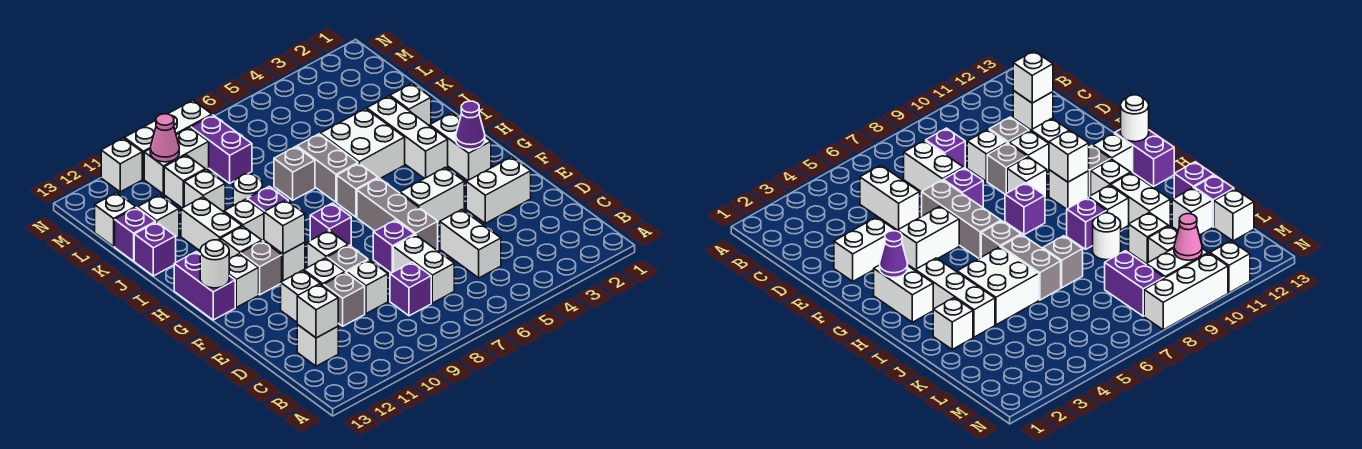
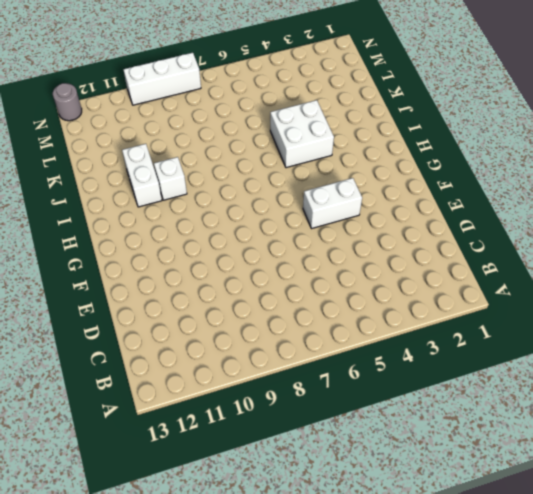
grey round brick N13 level 1 -> none
none -> white brick C5:D5 level 1
none -> white brick C7:D7 level 1
none -> purple brick C8 level 1
none -> white brick C12 level 1

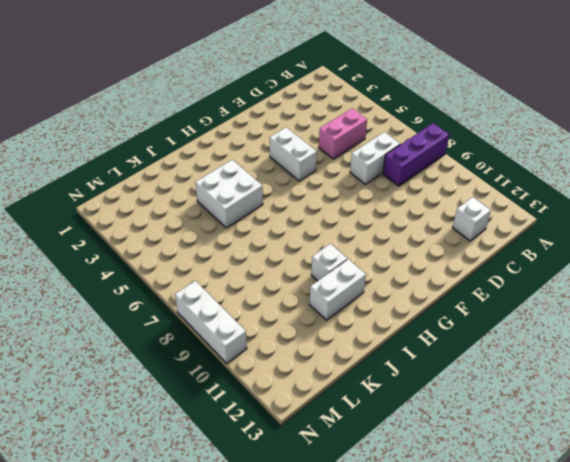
purple brick A8:C8 level 1 -> purple brick C8 level 1
pink brick C5:D5 level 1 -> white brick C5:D5 level 1
none -> white brick D9 level 1
none -> grey brick D10 level 1
none -> white brick E2:E3 level 1
none -> grey brick E6:G6 level 1

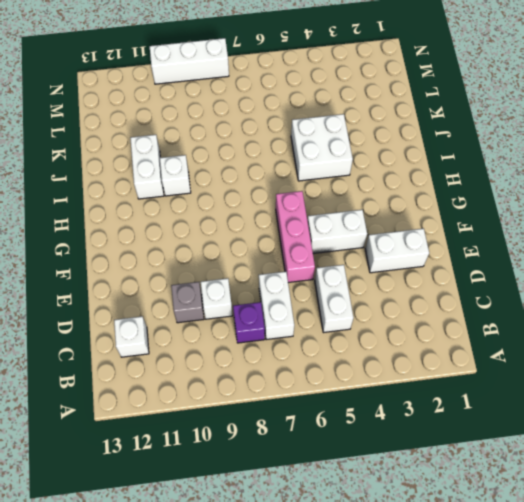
pink brick E6:G6 level 1 -> grey brick E6:G6 level 1
none -> purple brick E7 level 1
none -> grey brick E9 level 1
none -> white brick E10 level 1
none -> white brick E11 level 1

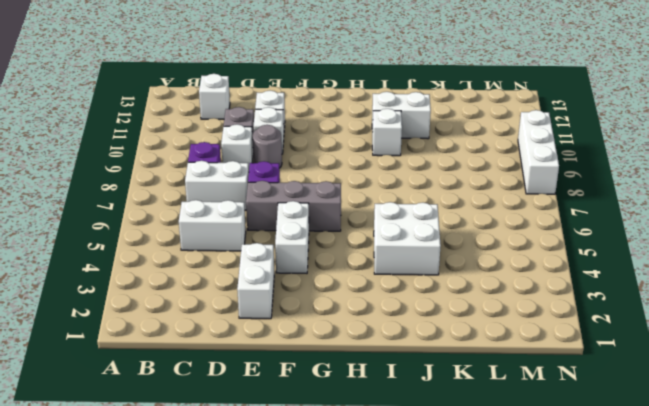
grey round brick E9 level 1 -> grey brick E9 level 1
none -> white brick F9 level 1
none -> white brick G2:H2 level 1
none -> purple brick G8 level 1
none -> white brick G10 level 1

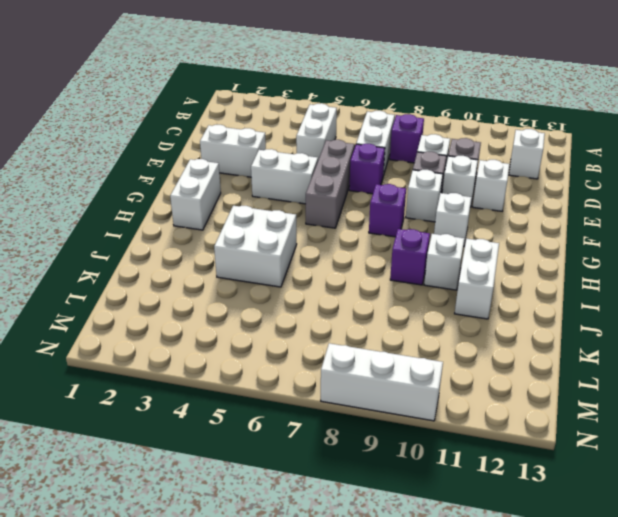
none -> grey brick G11 level 1
none -> white brick G12 level 1
none -> purple brick G13:H13 level 1
none -> white brick H3:J3 level 1

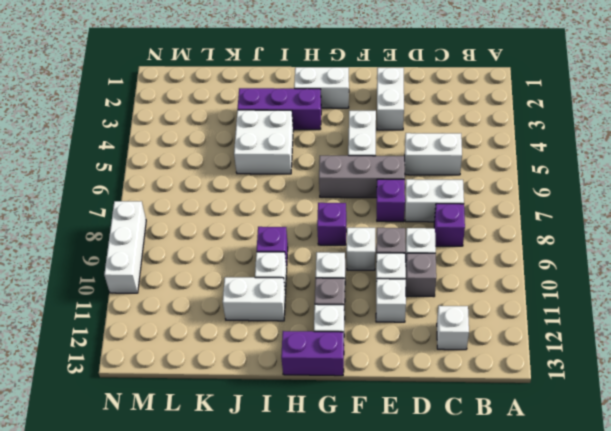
purple brick H3:J3 level 1 -> white brick H3:J3 level 1
none -> grey brick H6 level 1
none -> white brick H11 level 1
none -> grey brick I6:J6 level 1
none -> white brick J2 level 1

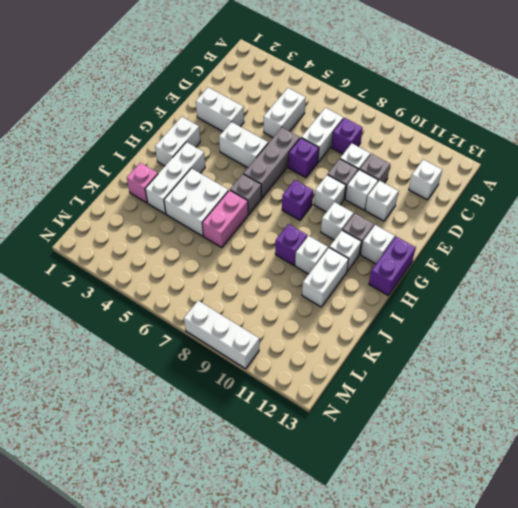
pink brick I6:J6 level 1 -> grey brick I6:J6 level 1
pink brick J2 level 1 -> white brick J2 level 1
none -> grey brick J7 level 1
none -> white round brick J9 level 1
none -> purple brick J13 level 1
none -> white brick K10 level 1

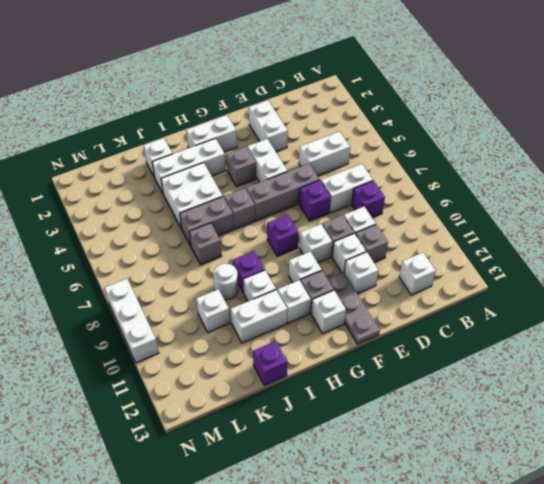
grey plate F11:F13 level 1 -> none
grey brick G4 level 1 -> none
none -> purple brick G13:H13 level 1
none -> white brick K12 level 1
none -> purple brick K13 level 1
none -> purple brick L8:M8 level 1

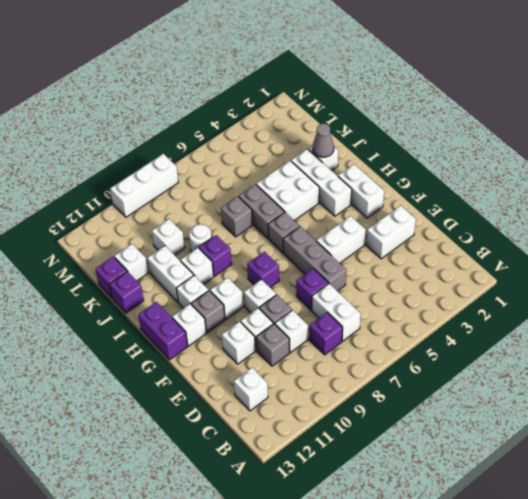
grey cone J2 level 2 -> none
none -> white brick C5:D5 level 1
none -> purple brick L8:M8 level 1
none -> white brick L10 level 1
none -> white brick L13 level 1

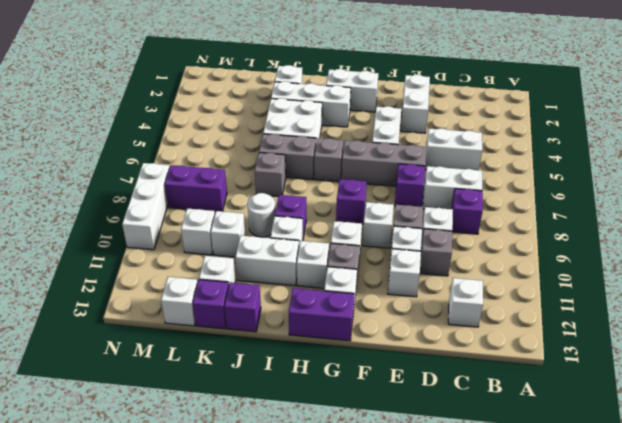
none -> white brick M9:M10 level 1
none -> white brick N11 level 1
none -> white brick C12 level 2
none -> purple cone G2 level 2

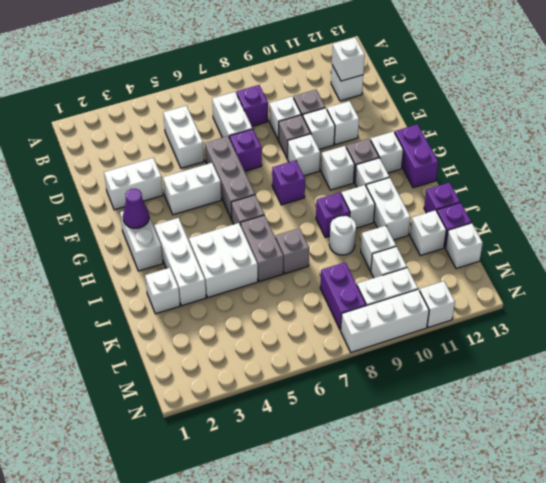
none -> white brick G10 level 2
none -> white round brick G13 level 2
none -> pink cone M10 level 2

